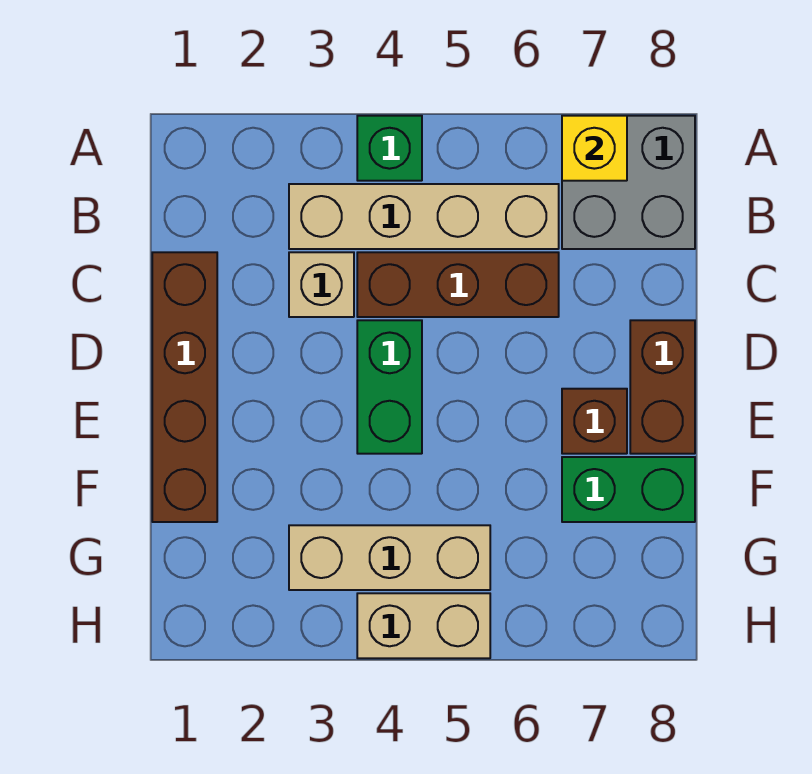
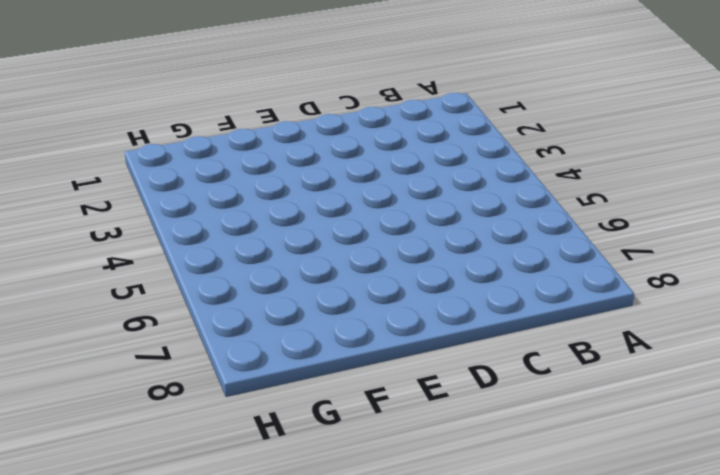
none -> green brick A4 level 1
none -> grey brick A7:B8 level 1
none -> tan brick B3:B6 level 1

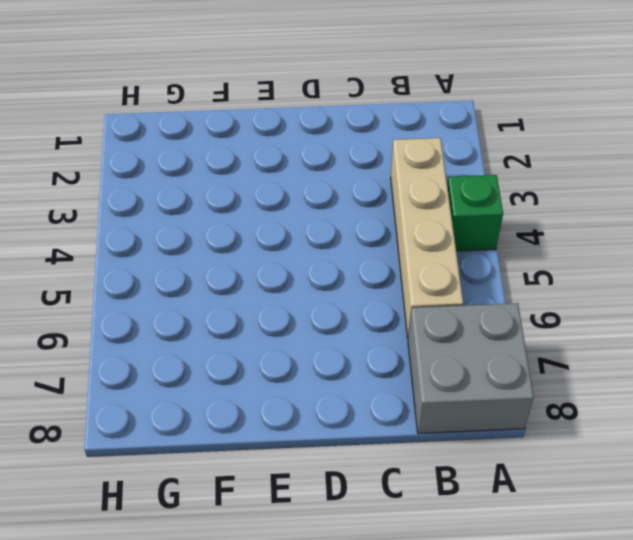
none -> brown brick C1:F1 level 1
none -> tan brick C3 level 1
none -> brown brick C4:C6 level 1

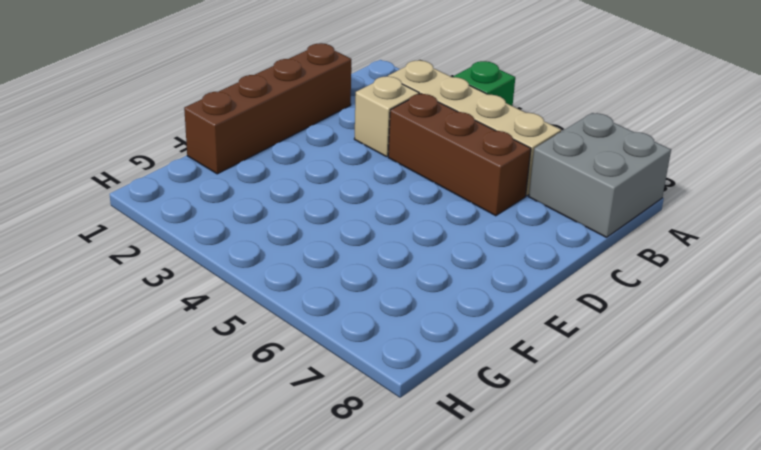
none -> green brick D4:E4 level 1
none -> brown brick D8:E8 level 1
none -> brown brick E7 level 1

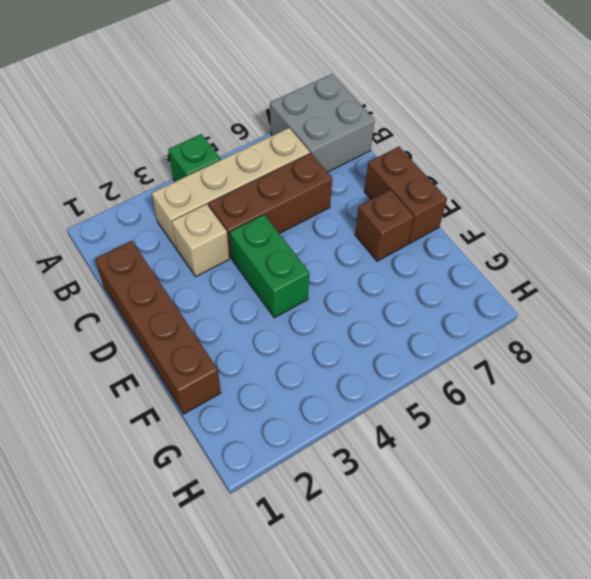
none -> green brick F7:F8 level 1
none -> tan brick G3:G5 level 1
none -> tan brick H4:H5 level 1

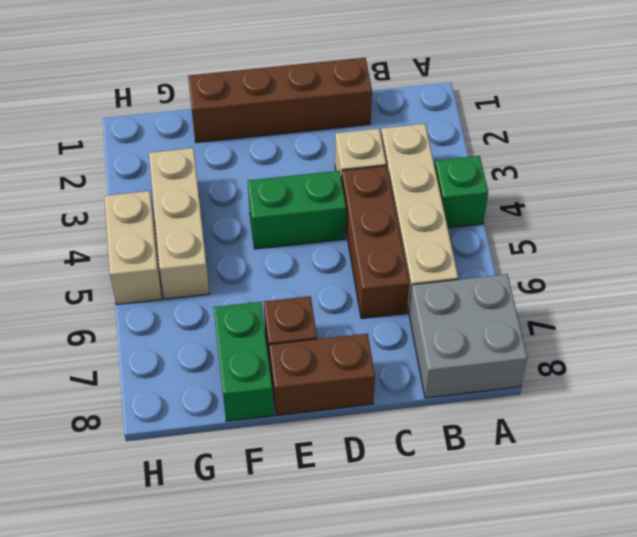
none -> yellow brick A7 level 2

